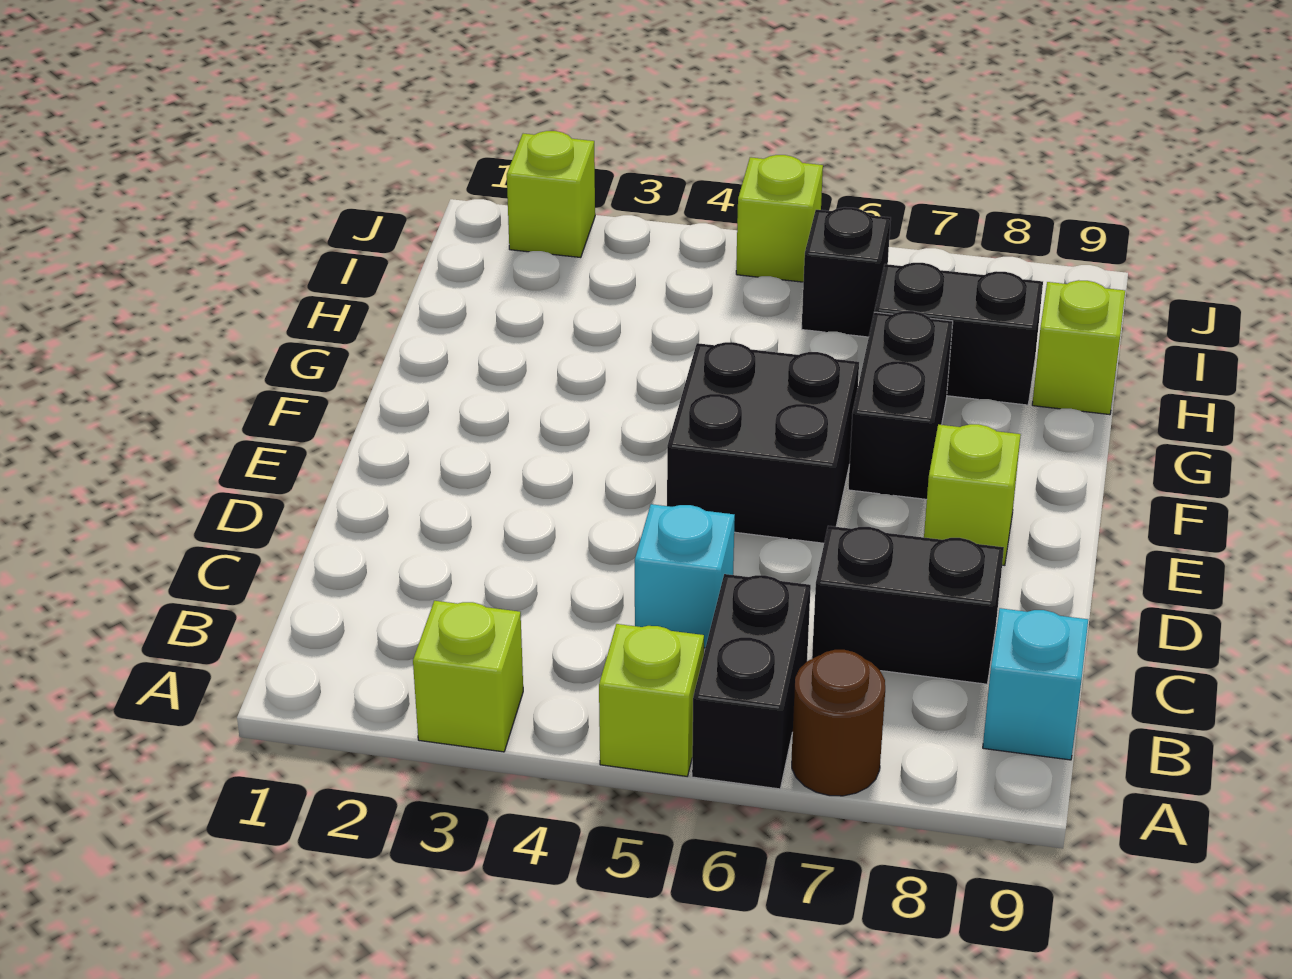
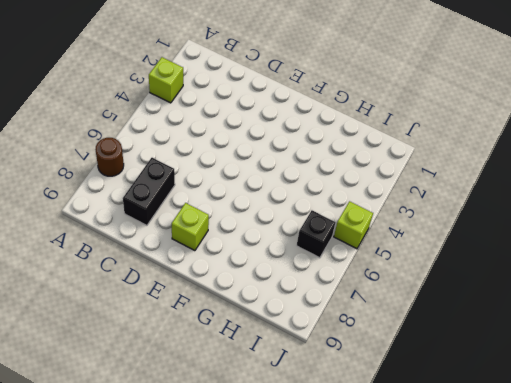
none -> lime brick A5 level 1
none -> black brick A6:B6 level 1
none -> cyan brick B9 level 1

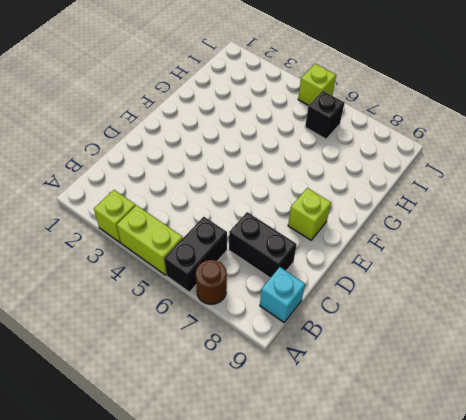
lime brick A4:A5 level 1 -> lime brick A5 level 1
none -> cyan brick C5 level 1
none -> black brick E5:F6 level 1
none -> black brick F7:G7 level 1

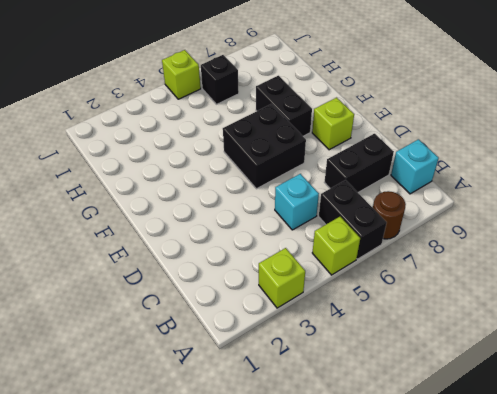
none -> black brick H7:H8 level 1
none -> lime brick H9 level 1
none -> lime brick J2 level 1

